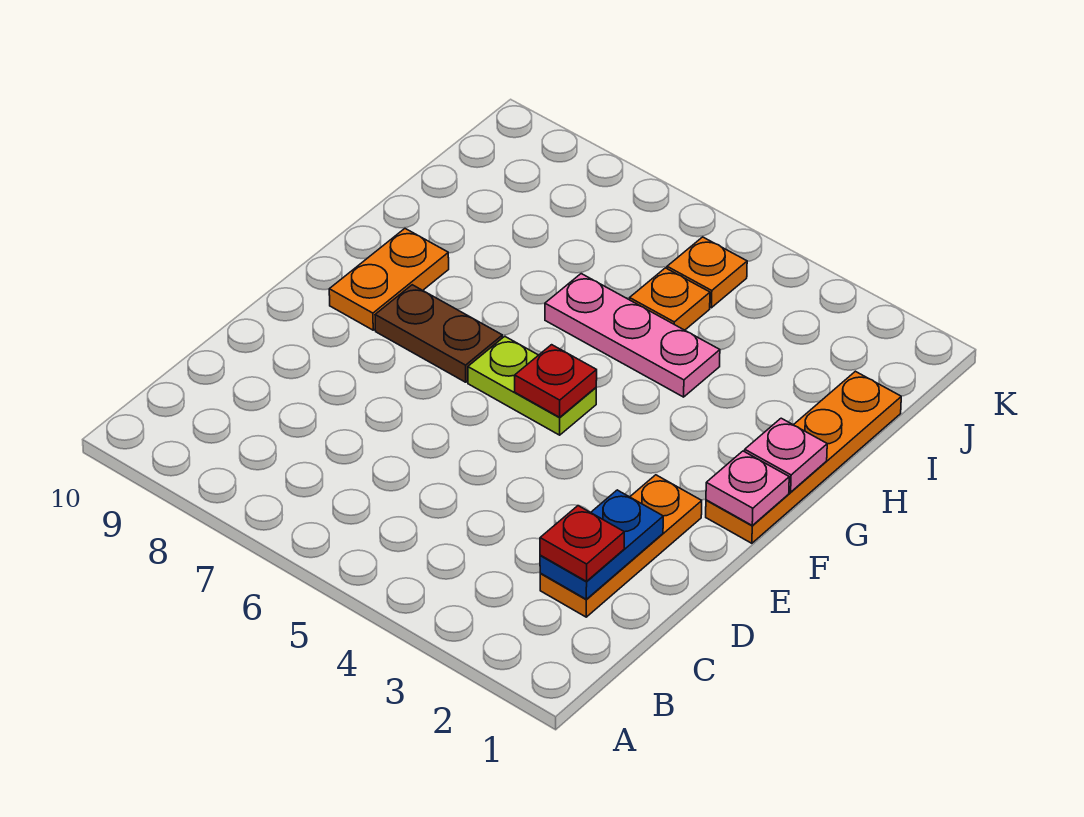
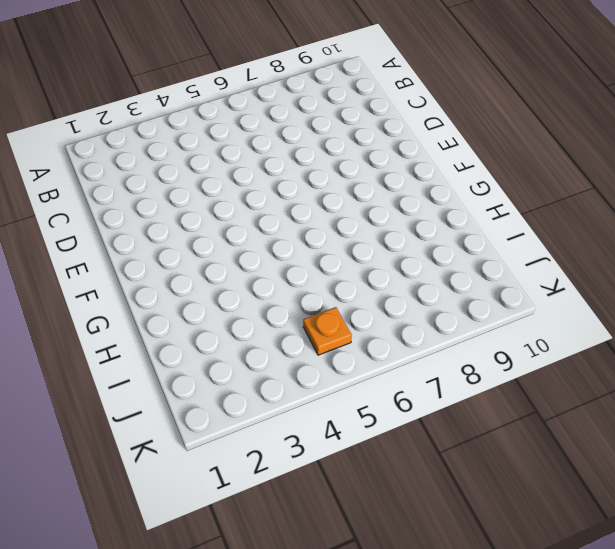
none -> orange plate C2:E2 level 1
none -> orange plate F1:I1 level 1
none -> lime plate F5:F6 level 1

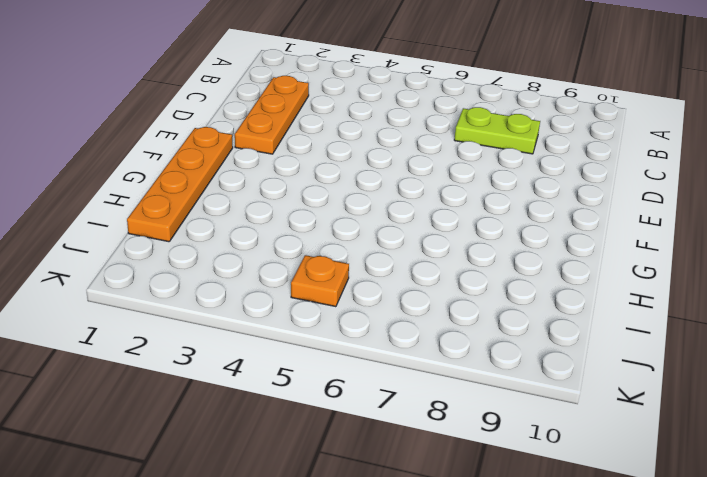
lime plate C7:C8 level 1 -> lime plate F5:F6 level 1
none -> brown plate F7:F8 level 1
none -> orange plate F9:G9 level 1
none -> pink plate H4:H6 level 1

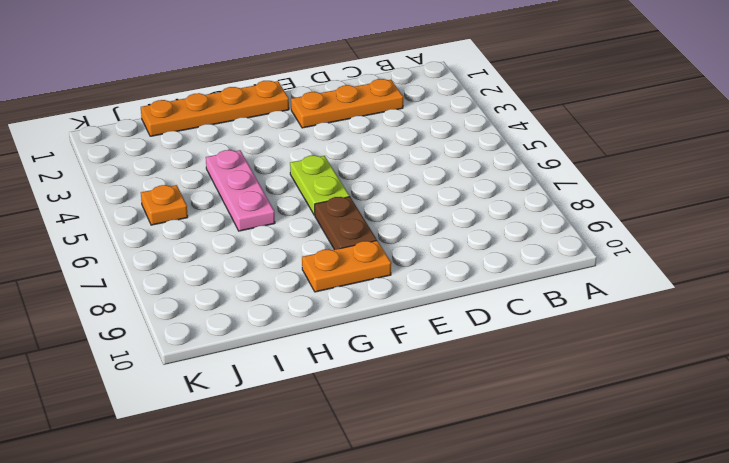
none -> orange plate I5 level 1
none -> blue plate C2:D2 level 2
none -> pink plate F1 level 2

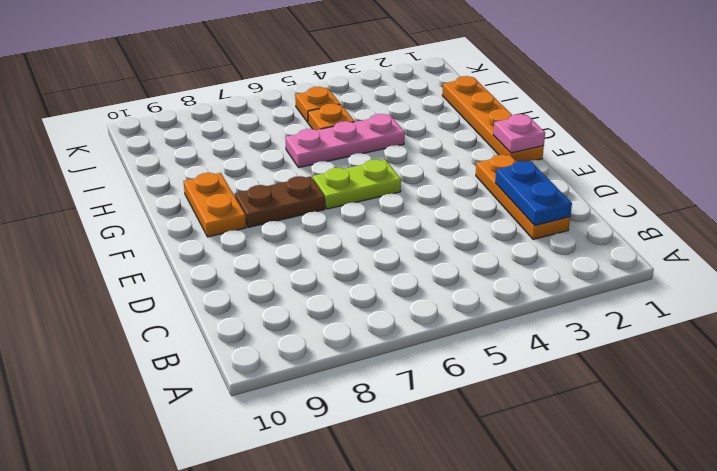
none -> red plate F5 level 2
none -> pink plate G1 level 2
none -> red plate C2 level 3

